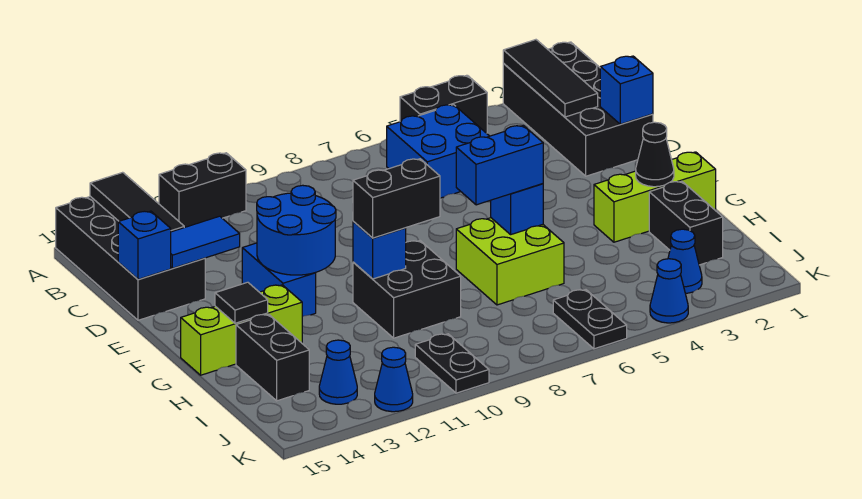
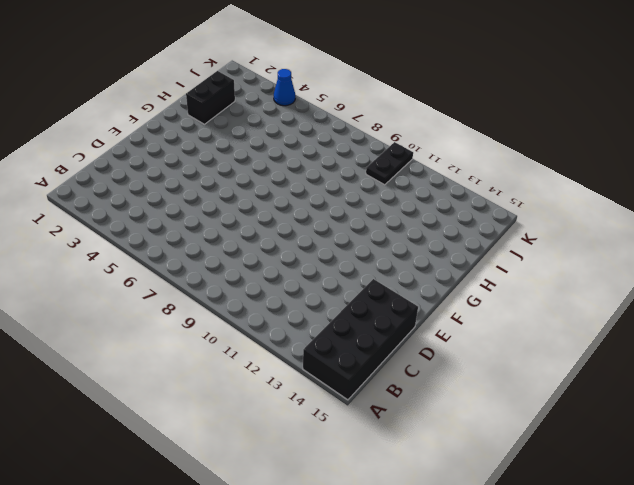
none -> black brick A1:D2 level 1
none -> black brick A4:A5 level 1
none -> black brick A11:A12 level 1
none -> blue brick B5:C6 level 1

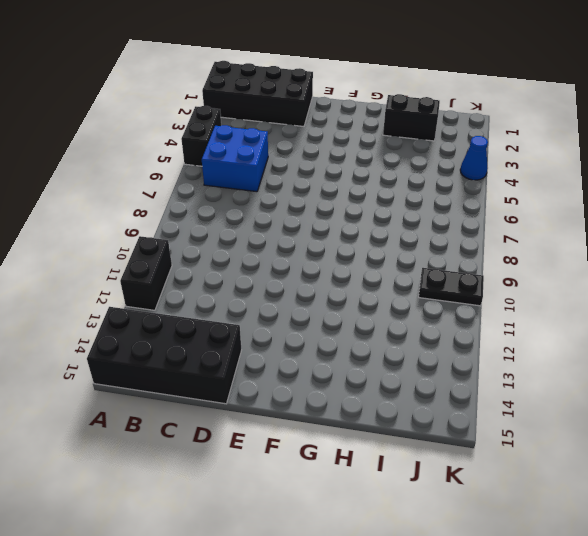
none -> blue brick E12:F12 level 1
none -> lime brick G1:G3 level 1
none -> lime brick G6:H7 level 1
none -> black brick G9:H10 level 1

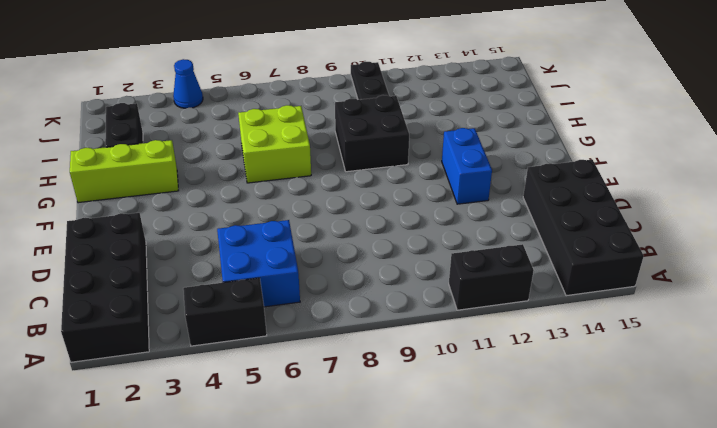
none -> lime brick G13:G15 level 1
none -> black brick H14:I14 level 1
none -> blue cone J3 level 1
none -> black plate J6:K6 level 1

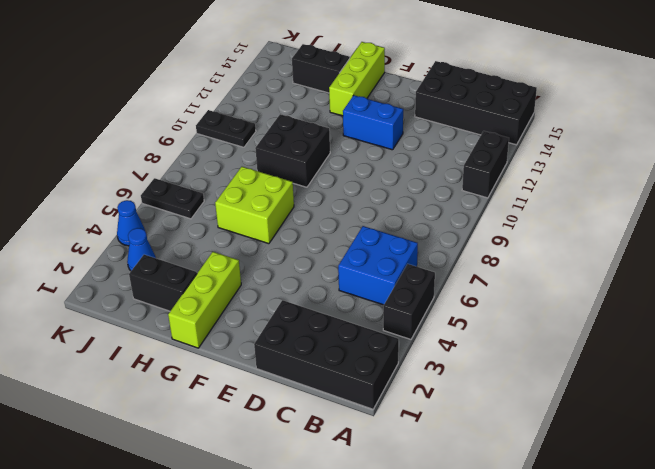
none -> blue cone J13 level 1
none -> blue cone K12 level 1
none -> black tile A2:C2 level 2
none -> black tile A14:C14 level 2

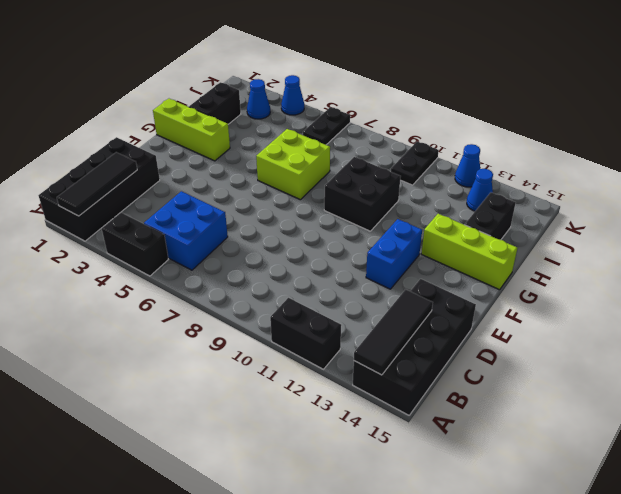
none -> blue brick D1 level 2
none -> blue tile D13:D14 level 2
none -> blue brick D15 level 2
none -> blue round brick E11:F12 level 2

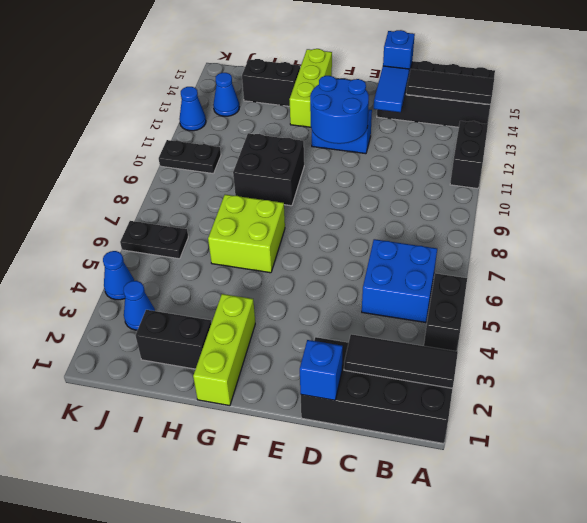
none -> black cone G2 level 2
none -> blue brick G6 level 2
none -> blue brick G10 level 2
none -> black tile G14 level 2

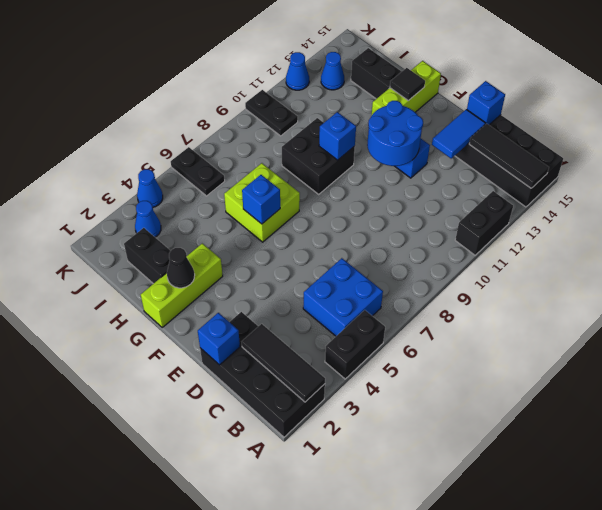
none -> blue brick G6:G7 level 3
none -> black brick G9:G10 level 3

